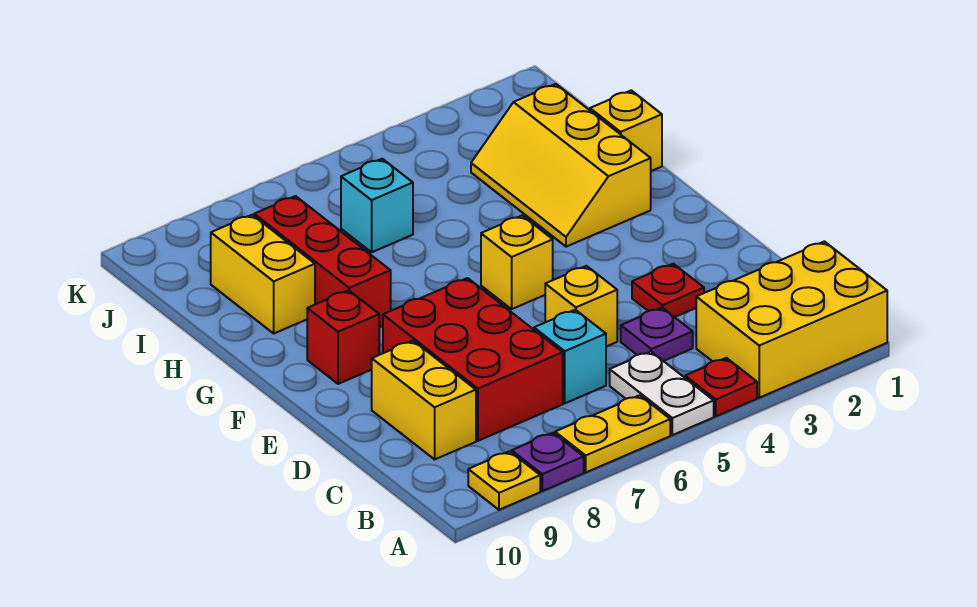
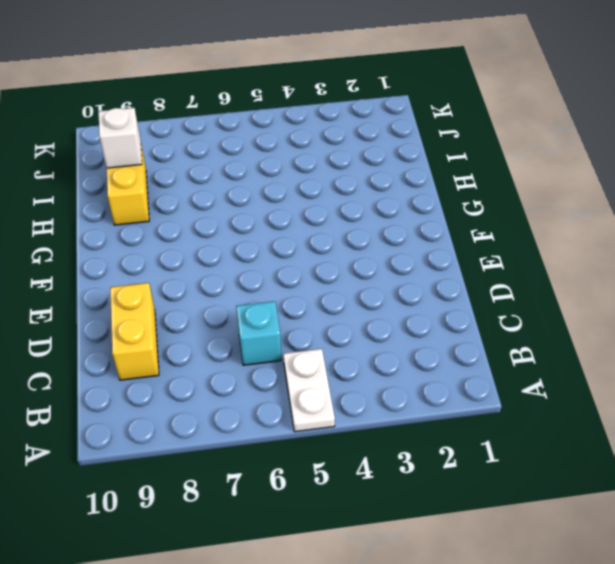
white brick I9 level 2 -> none
none -> yellow brick A1:B3 level 1
none -> red plate A4 level 1
none -> yellow plate A6:A7 level 1

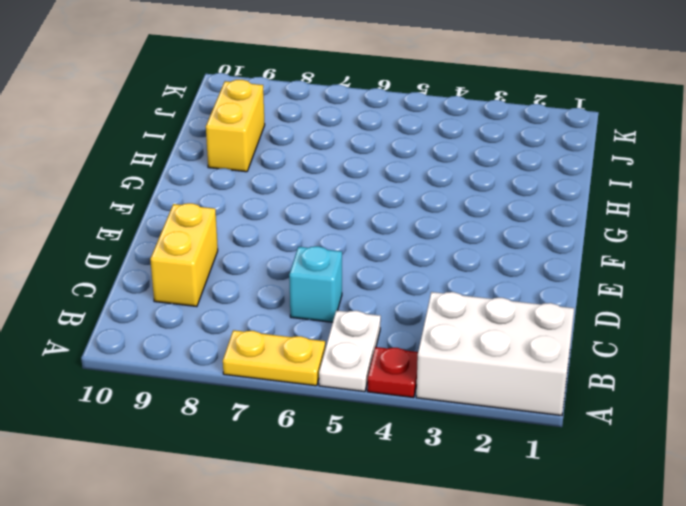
white brick A1:B3 level 1 -> yellow brick A1:B3 level 1
none -> purple plate A8 level 1
none -> yellow plate A9 level 1
none -> purple plate C4 level 1

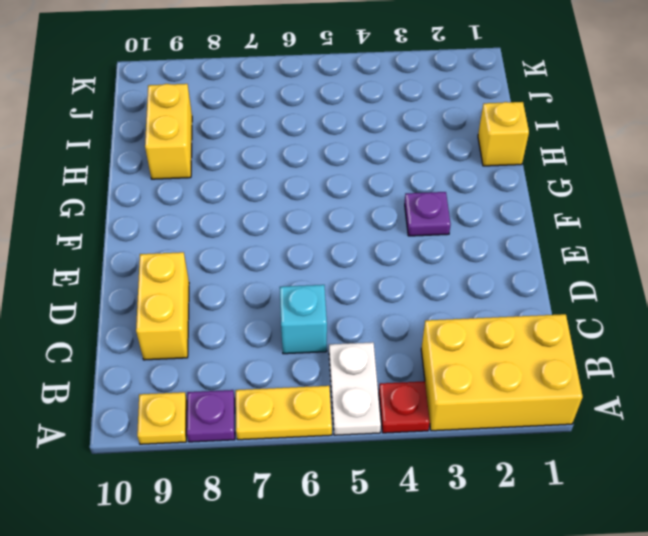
purple plate F3 level 1 -> purple plate C4 level 1
none -> red brick C7:E8 level 1
none -> red plate D3 level 1
none -> yellow brick D5 level 1

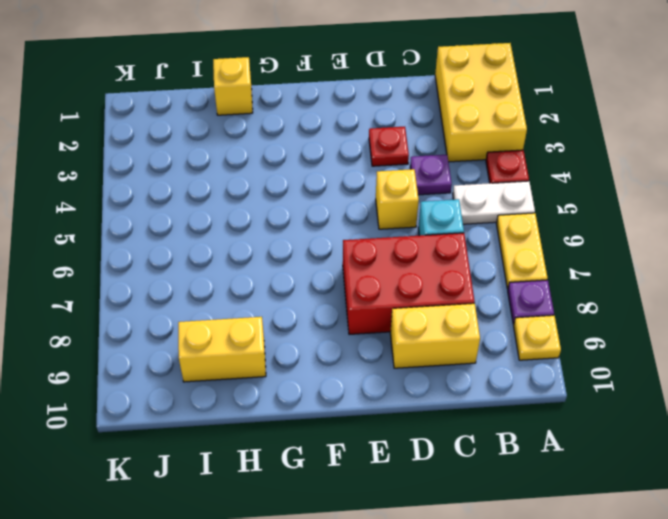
none -> yellow brick F5 level 1
none -> red brick F9 level 1
none -> yellow slope G2:I3 level 1 top 2

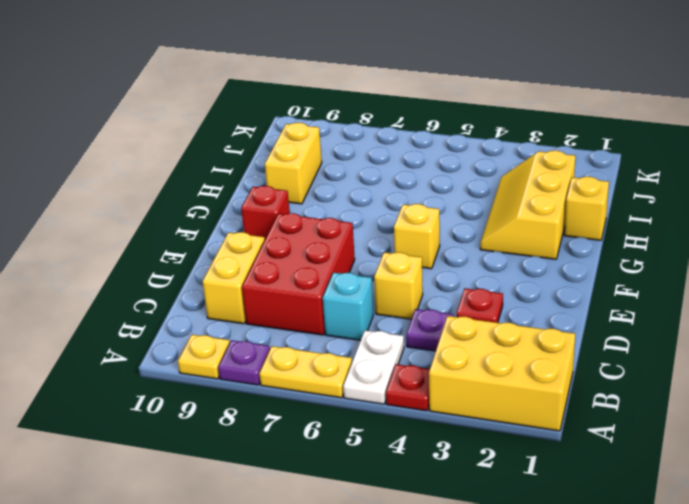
none -> red brick G8:I8 level 1
none -> cyan brick I6 level 1

